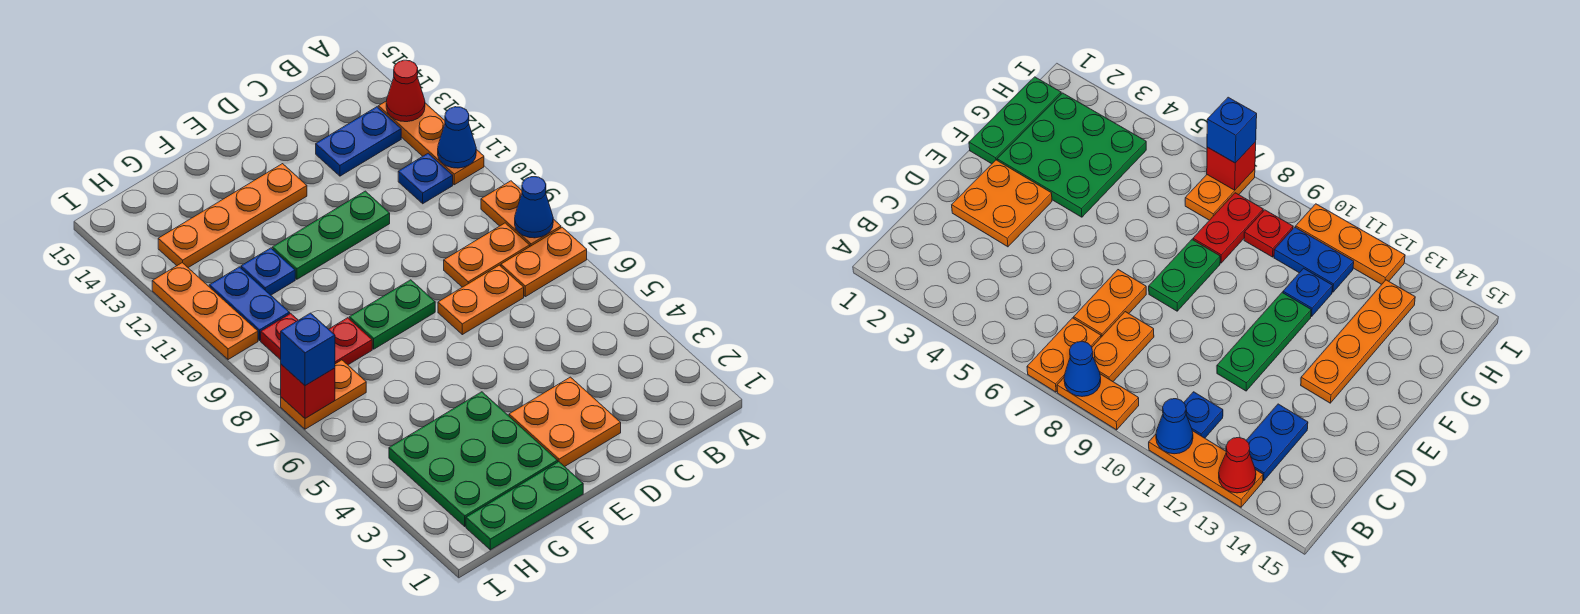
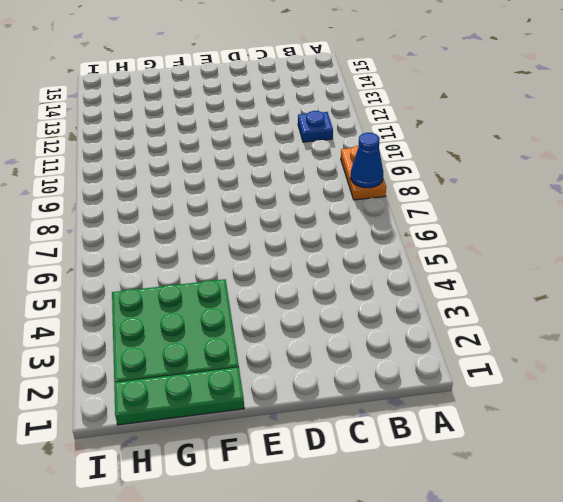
none -> orange plate A7:B7 level 1
none -> orange plate A11:A13 level 1
none -> orange plate B8:C8 level 1

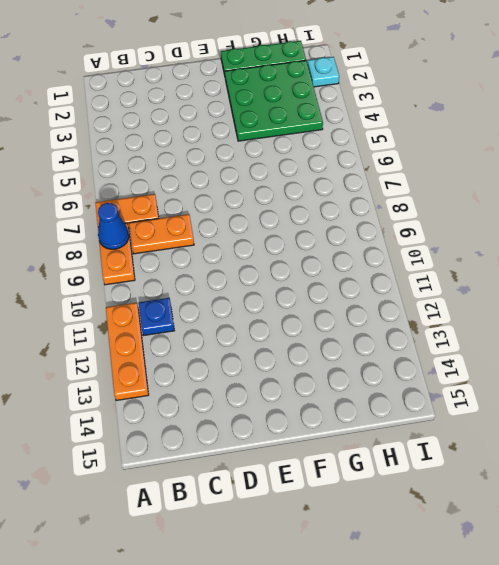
cyan plate I2 level 1 -> none
none -> blue plate B13:C13 level 1
none -> orange plate C7:D7 level 1
none -> orange plate D2:E3 level 1

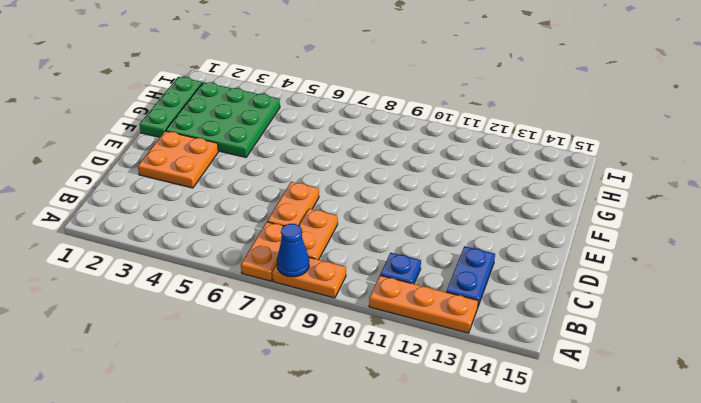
none -> green plate D11:F11 level 1
none -> green plate E8:F8 level 1
none -> orange plate E13:H13 level 1

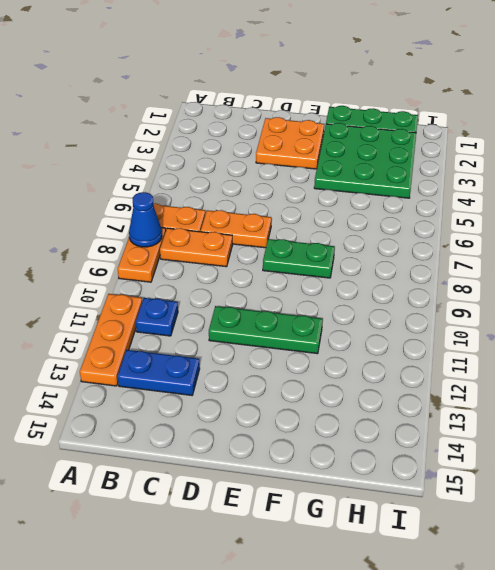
none -> orange plate E13:H13 level 1
none -> red plate G8:H8 level 1
none -> blue plate G11 level 1

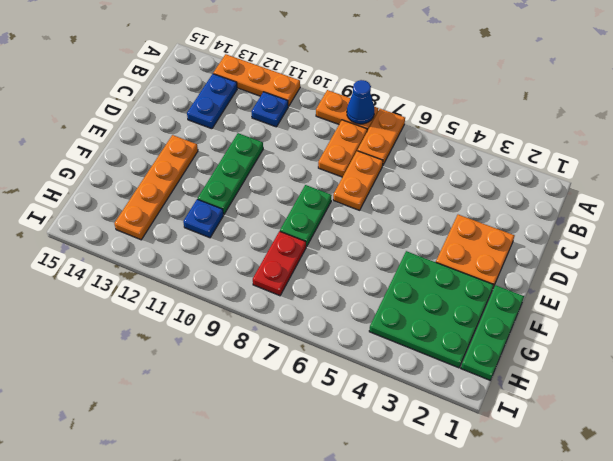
none -> orange plate H7:I7 level 1
none -> red plate H9 level 1
none -> blue plate H10:H11 level 1

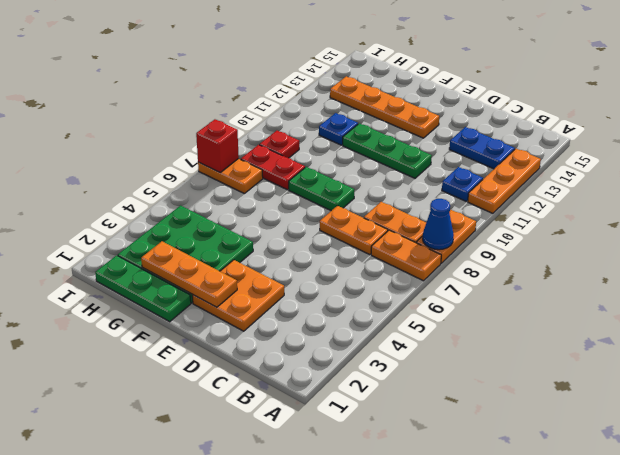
orange plate E2:G2 level 2 -> orange plate I10:I12 level 1
none -> blue plate H10:H11 level 1
none -> blue cone A11 level 2
none -> red cone A13 level 2

